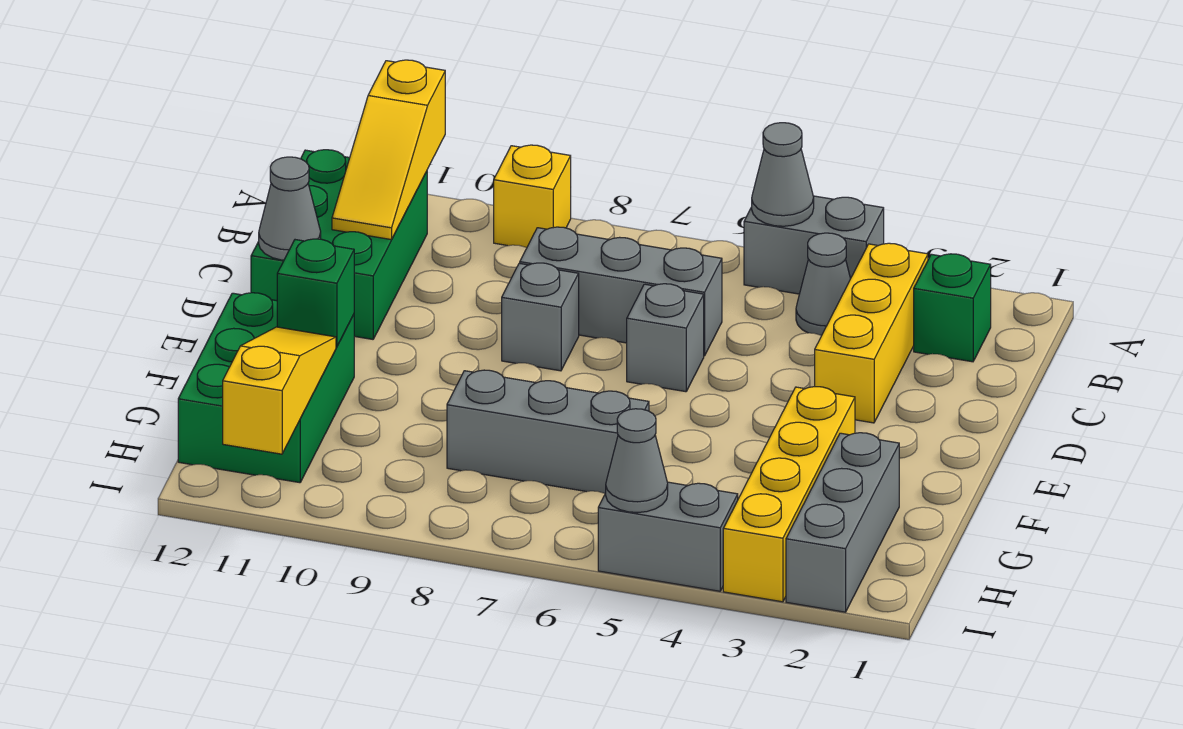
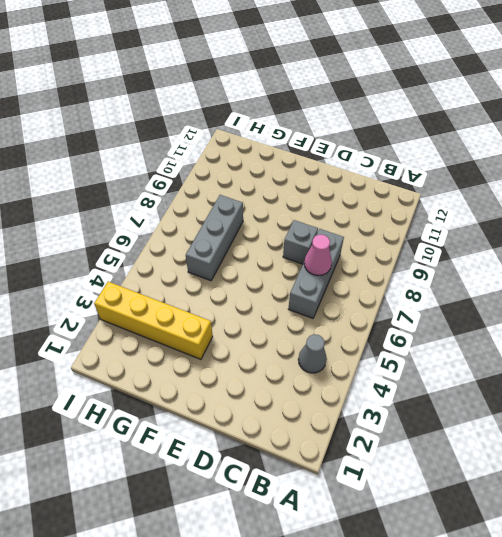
pink cone C7 level 2 -> none
none -> grey brick A4:A5 level 1
none -> yellow brick A9 level 1
none -> green brick B2 level 1

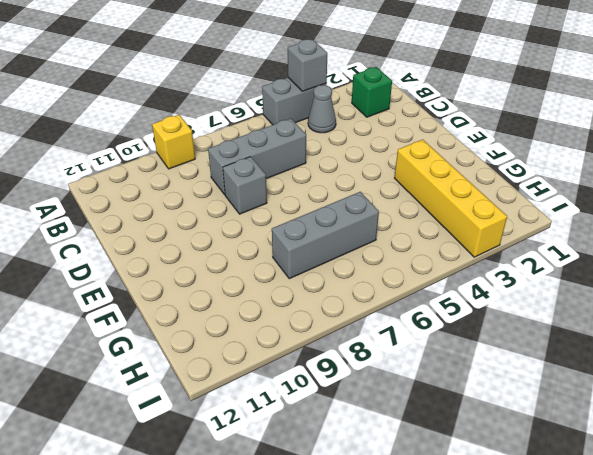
grey brick A4 level 2 -> grey brick D6 level 1
none -> yellow brick B3:D3 level 1
none -> green brick B11:D12 level 1
none -> green brick F11:H12 level 1

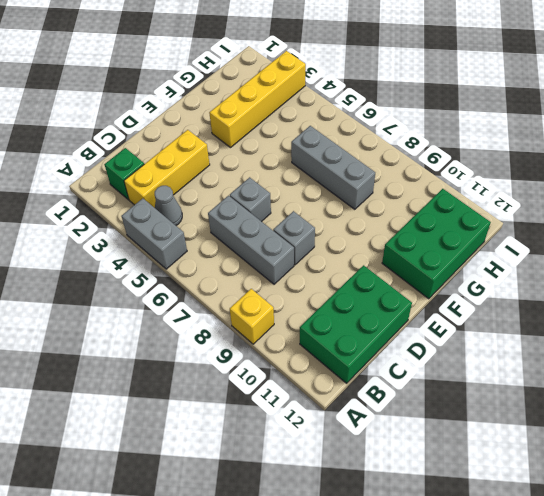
none -> grey brick G2:I2 level 1
none -> grey brick I4:I5 level 1
none -> grey cone A5 level 2

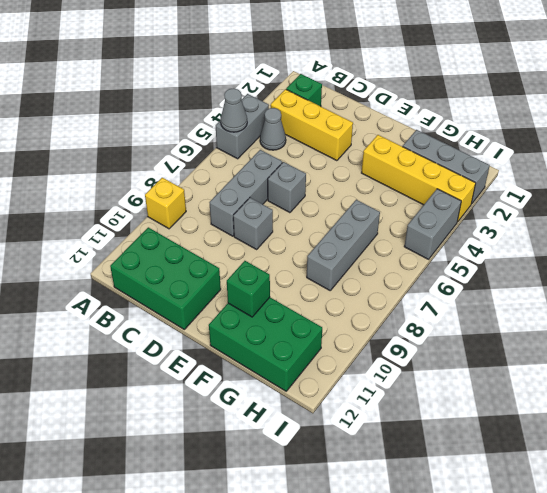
none -> yellow slope A11:C11 level 2 top A
none -> grey cone D12 level 2
none -> yellow slope G11:I11 level 2 top I

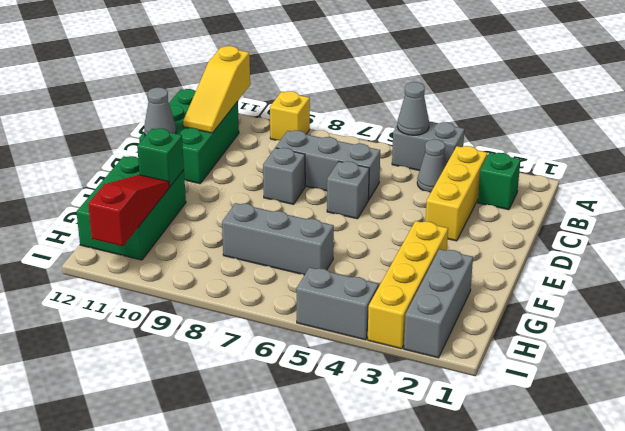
red slope G11:I11 level 2 top I -> yellow slope G11:I11 level 2 top I
none -> grey cone I5 level 2

